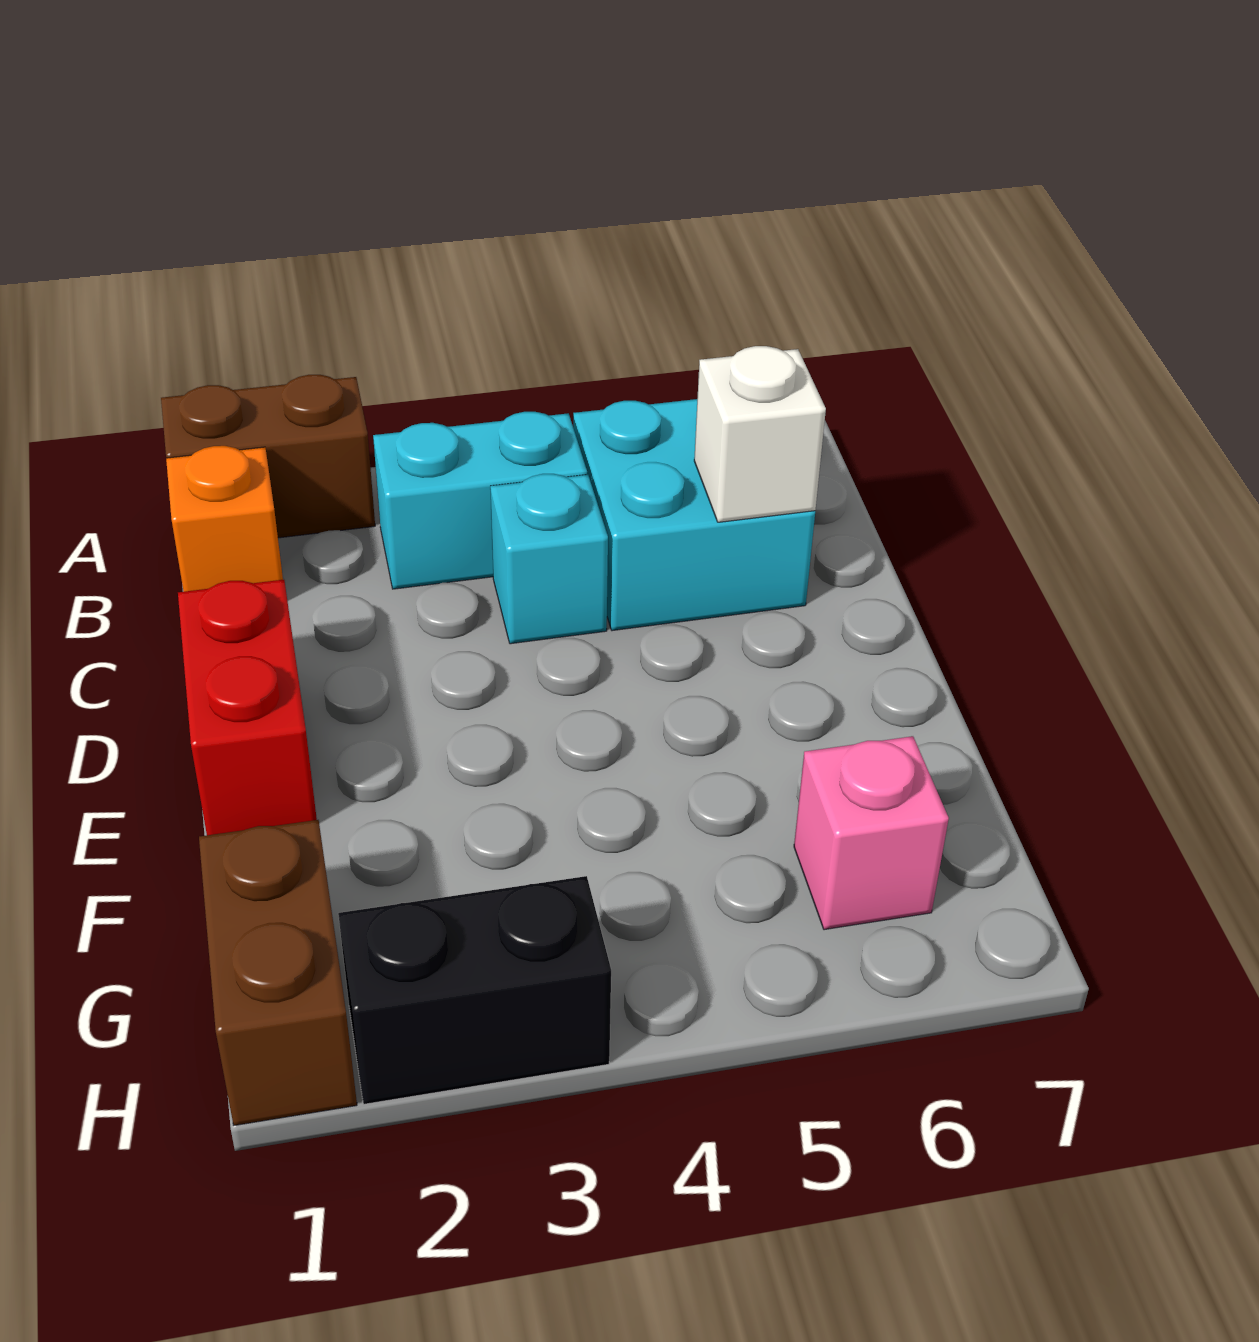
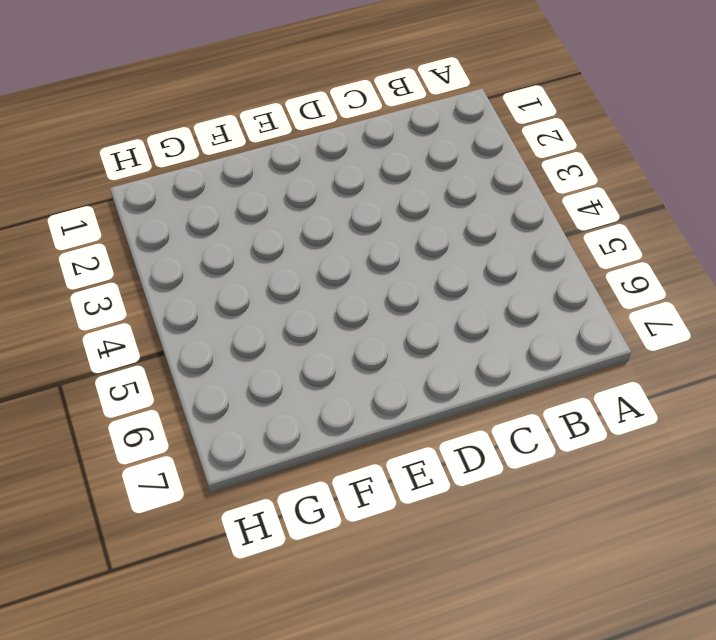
none -> brown brick A1:A2 level 1
none -> orange brick B1 level 1

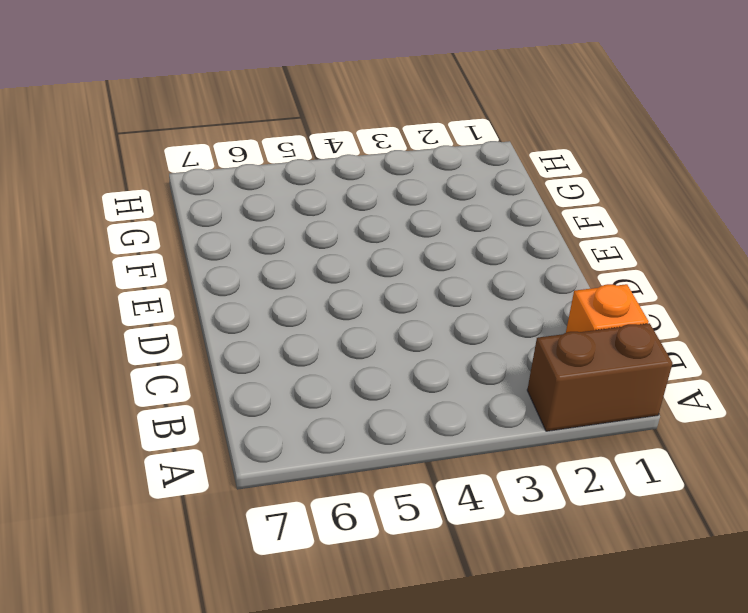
none -> cyan brick B3:B4 level 1
none -> cyan brick B5:C6 level 1

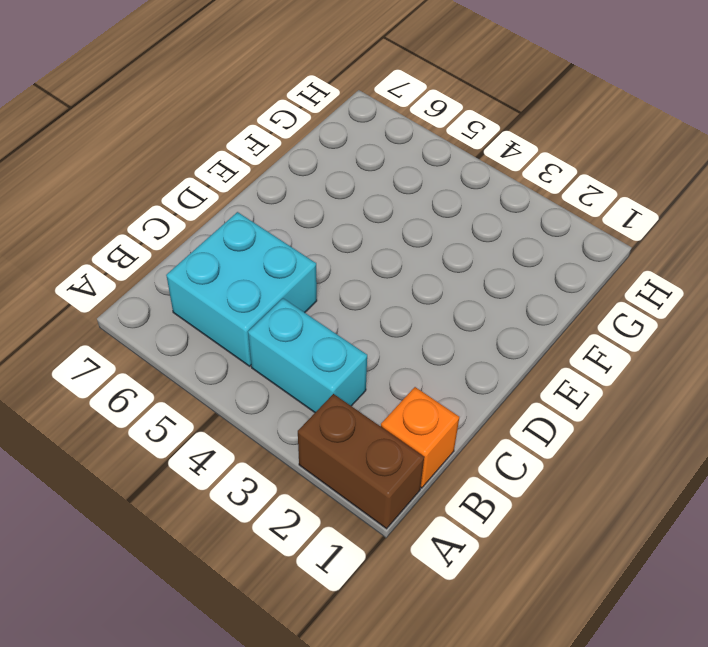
none -> cyan brick C4 level 1
none -> red brick D1:E1 level 1

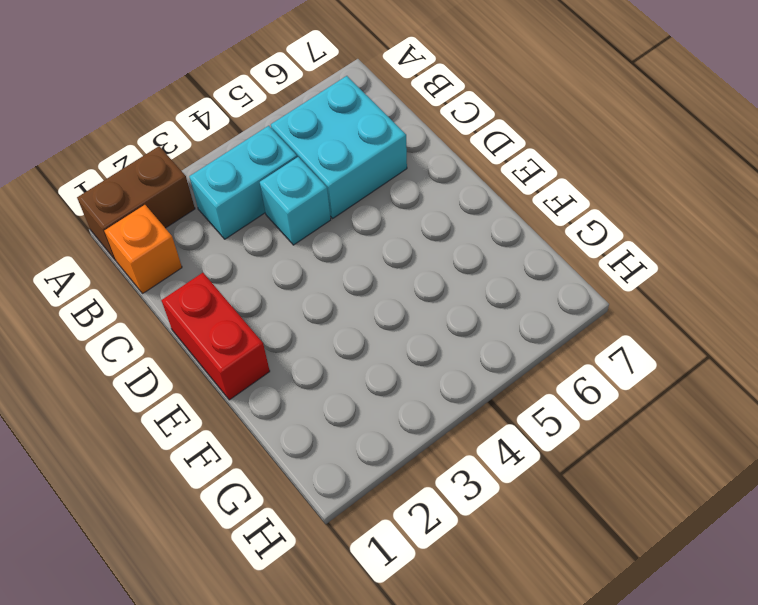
none -> brown brick G1:H1 level 1
none -> pink brick G6 level 1

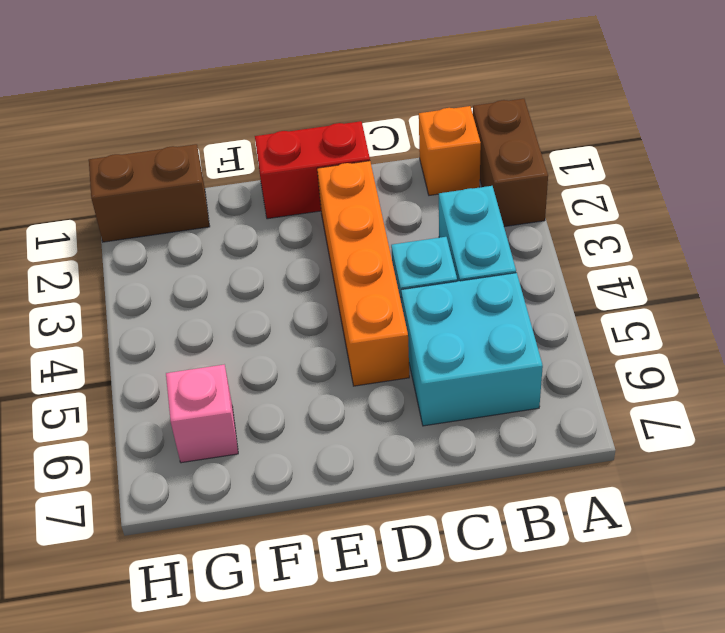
orange brick D2:D5 level 1 -> none
none -> black brick H2:H3 level 1
none -> white brick C6 level 2

